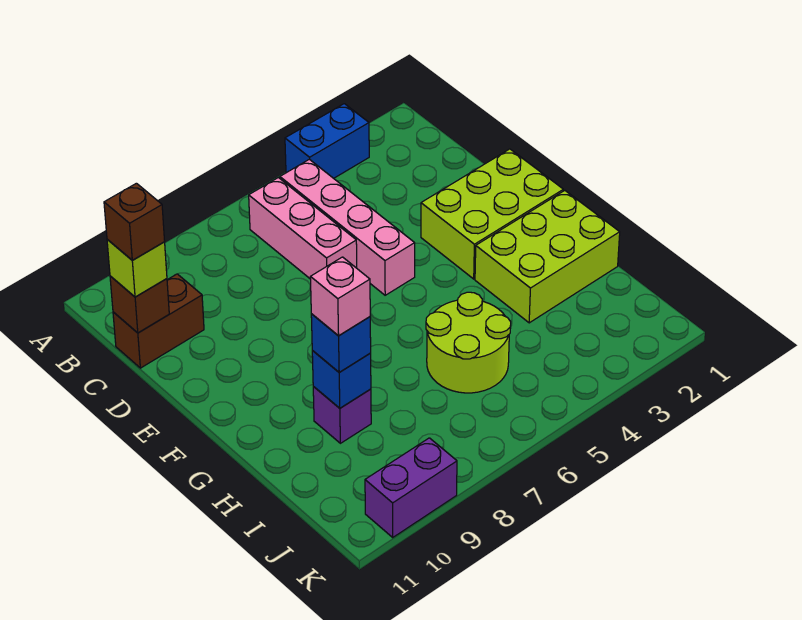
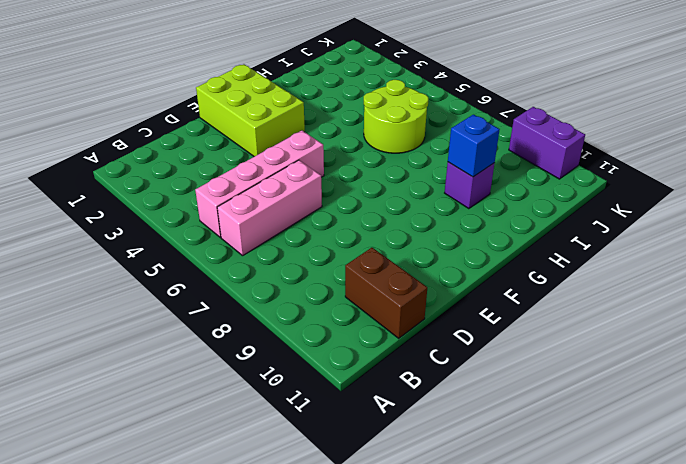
none -> blue brick A3:A4 level 1
none -> lime brick G1:H3 level 1
none -> brown brick C11 level 2

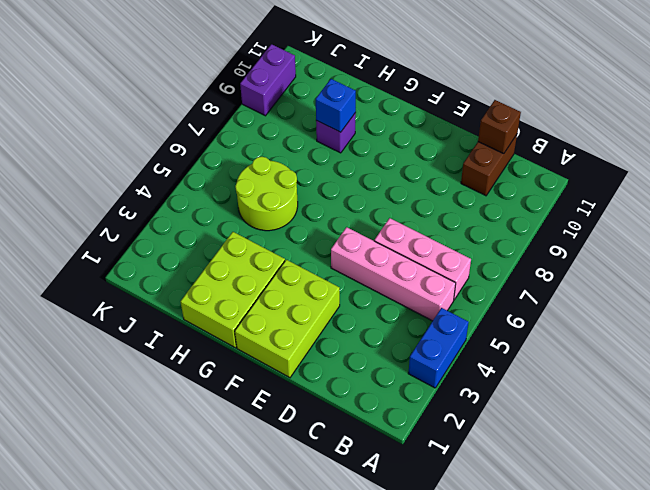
none -> lime brick C11 level 3
none -> blue brick H9 level 3
none -> brown brick C11 level 4

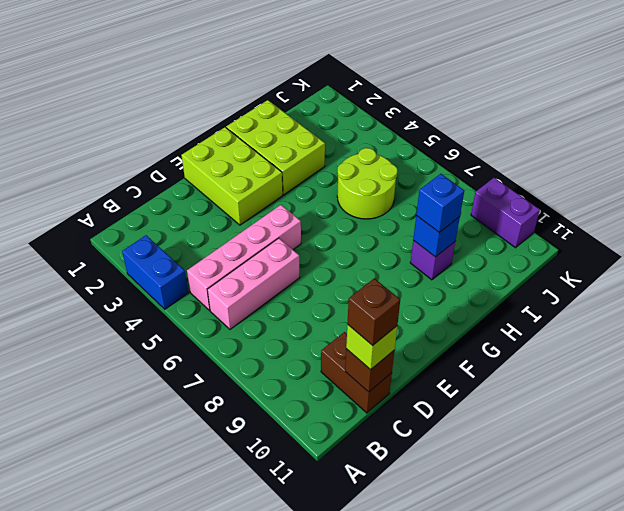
none -> pink brick H9 level 4

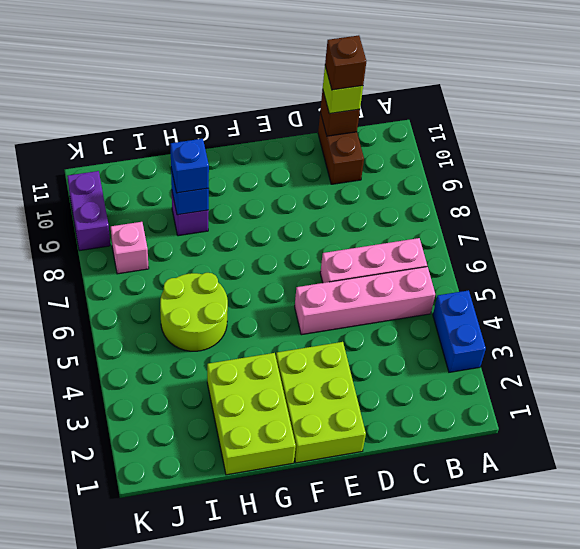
pink brick J8 level 1 -> pink brick H9 level 4

